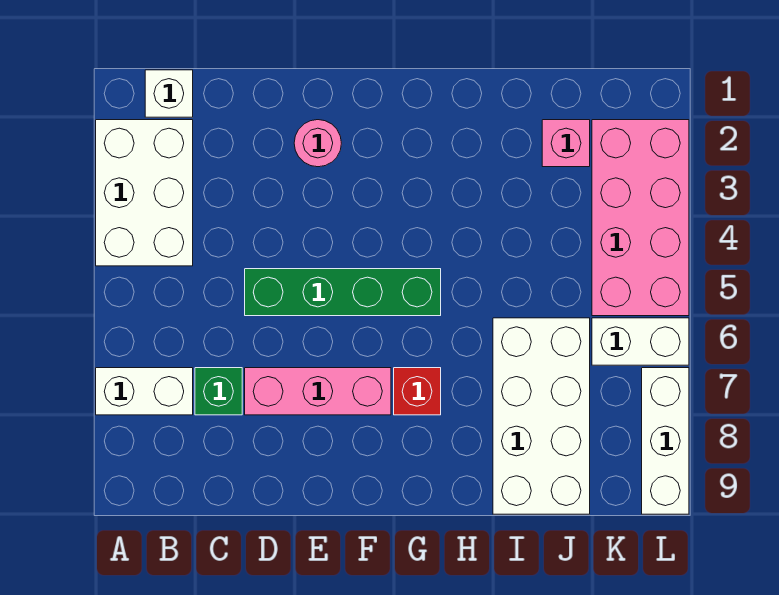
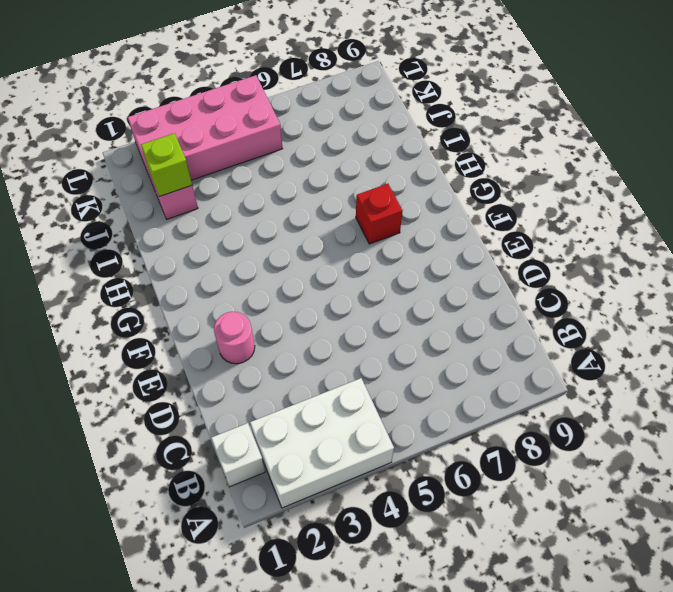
lime brick J2 level 2 -> none
none -> white brick A7:B7 level 1
none -> green brick C7 level 1
none -> green brick D5:G5 level 1

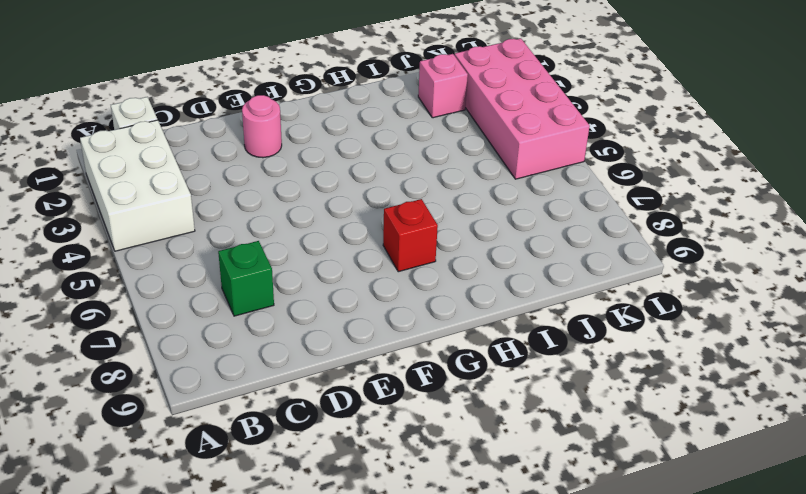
none -> white brick A7:B7 level 1
none -> green brick D5:G5 level 1
none -> pink brick D7:F7 level 1

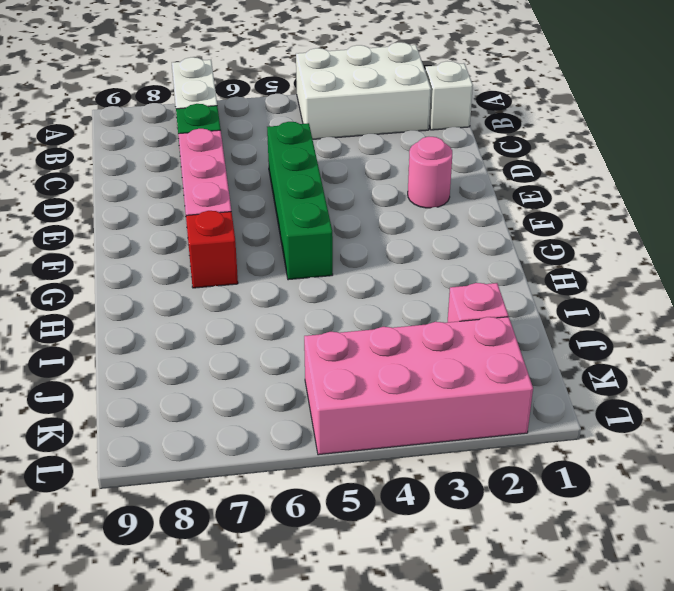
none -> white brick I6:J9 level 1
none -> white brick K6:L6 level 1
none -> white brick L7:L9 level 1

